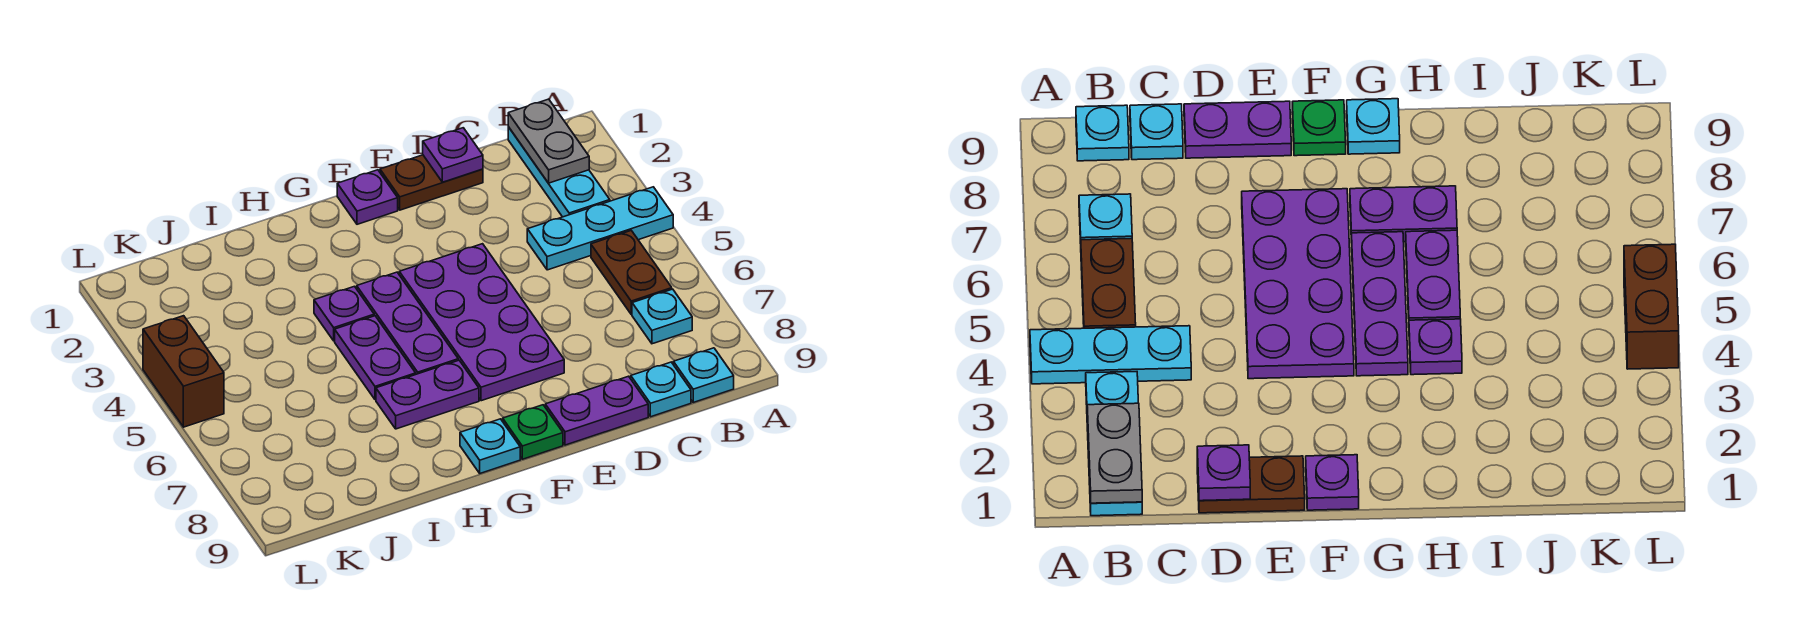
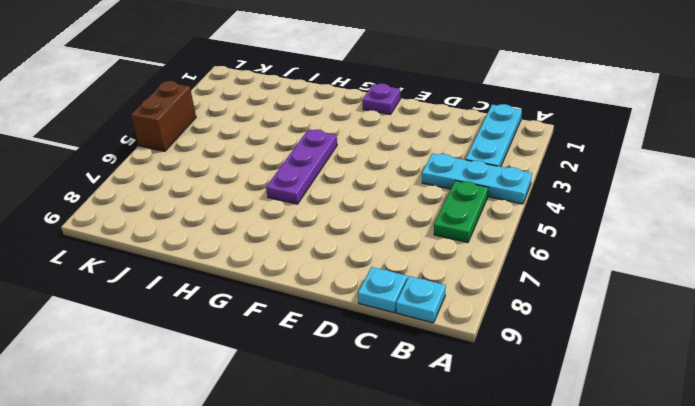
green plate B5:B6 level 1 -> brown plate B5:B6 level 1
none -> cyan plate B7 level 1
none -> brown plate D1:E1 level 1
none -> purple plate D9:E9 level 1

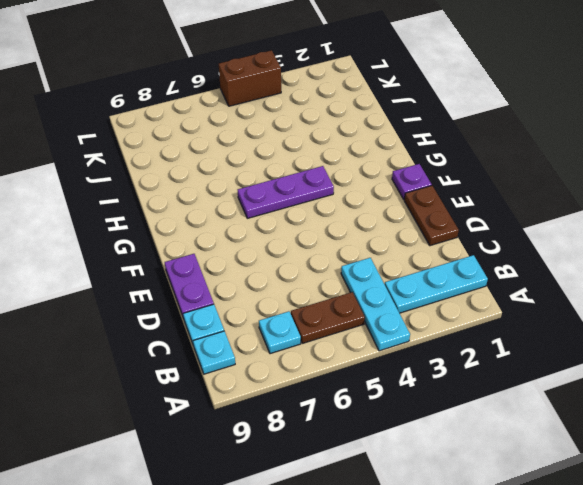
none -> purple plate E4:F7 level 1
none -> green plate F9 level 1
none -> purple plate G7:H7 level 1

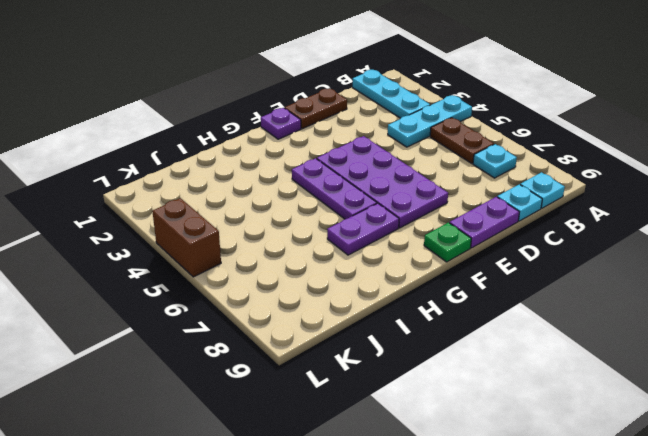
none -> cyan plate G9 level 1
none -> purple plate H4 level 1
none -> purple plate H5:H6 level 1

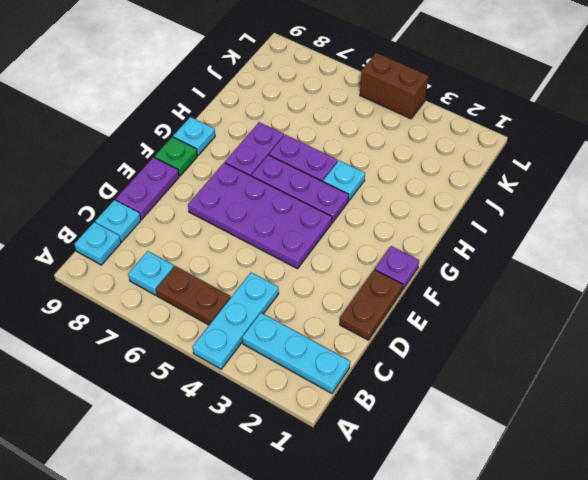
cyan plate H4 level 1 -> purple plate H4 level 1
none -> grey plate B1:B2 level 2
none -> purple plate D1 level 2

